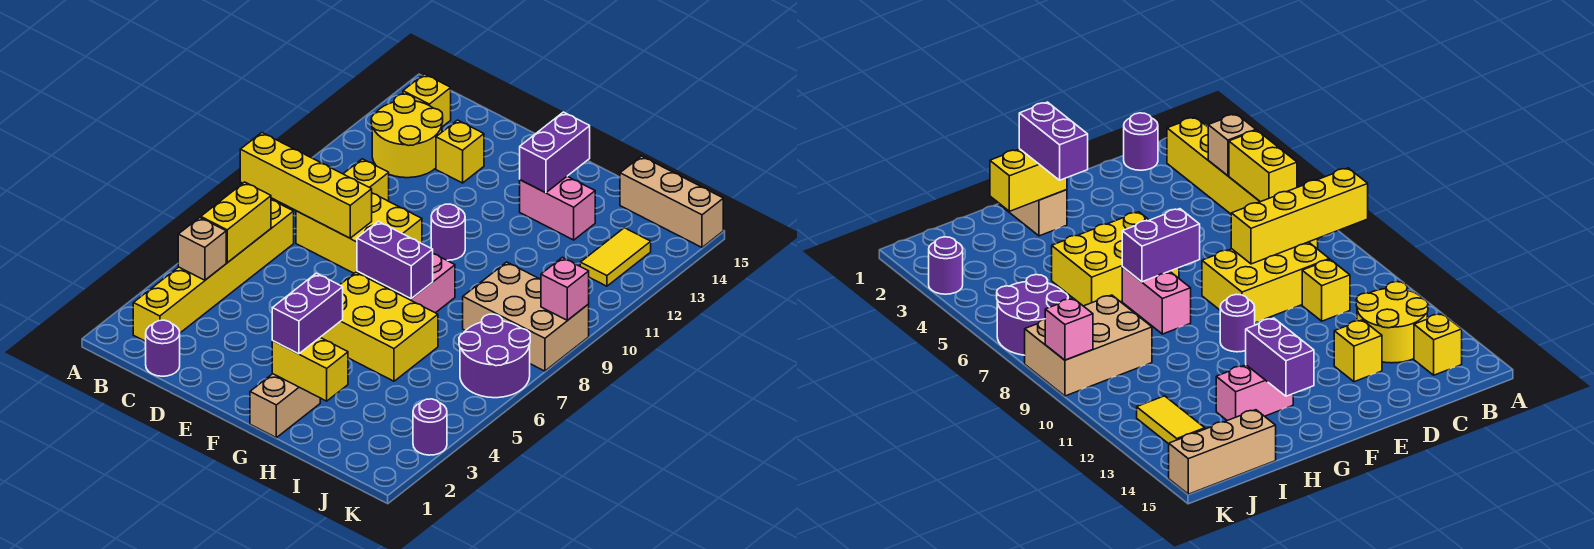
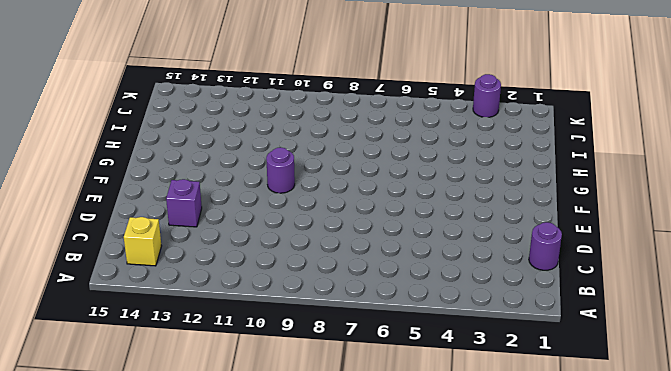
purple brick D13 level 1 -> yellow brick D13 level 1
none -> yellow brick B2:B7 level 1
none -> yellow round brick B12:C13 level 1
none -> yellow brick C8:E9 level 1

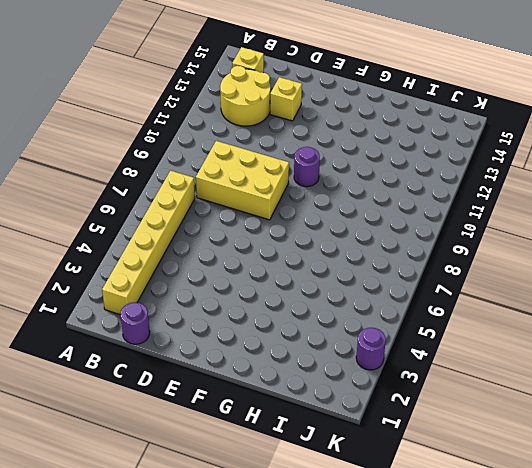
none -> yellow brick C10 level 1
none -> yellow brick F5:H6 level 1
none -> tan brick G1:G2 level 1

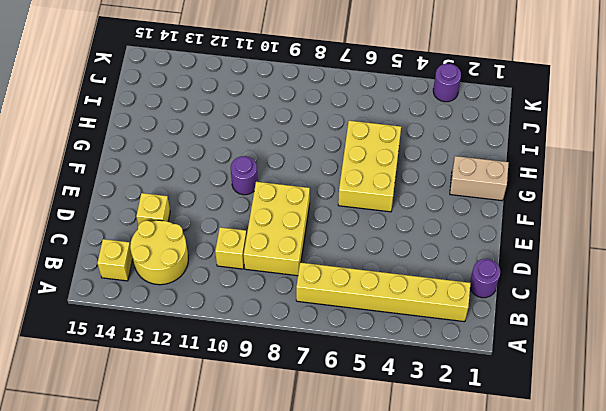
none -> pink brick G7:G8 level 1
none -> pink brick G13:H13 level 1
none -> tan brick I8:K9 level 1

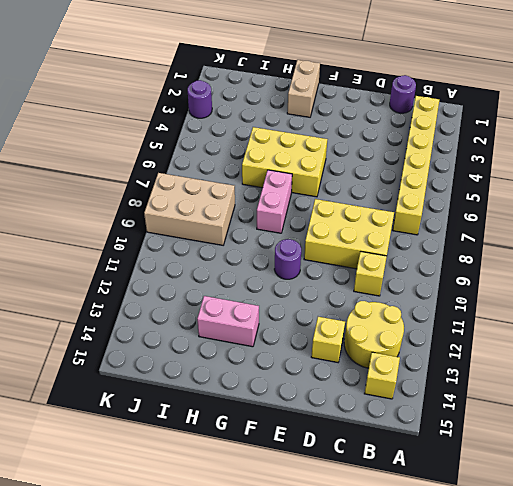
none -> tan brick I15:K15 level 1
none -> purple round brick J6:K7 level 1
none -> yellow tile J12:J13 level 1

